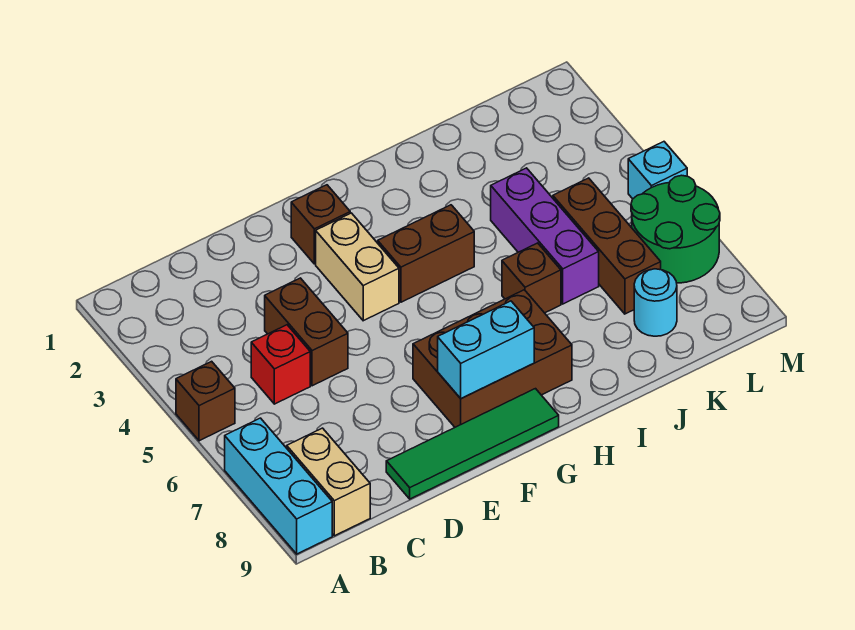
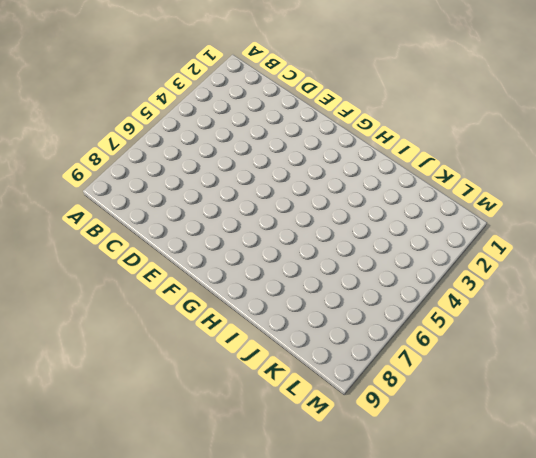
none -> brown brick A5 level 1
none -> cyan brick A7:A9 level 1
none -> tan brick B8:B9 level 1

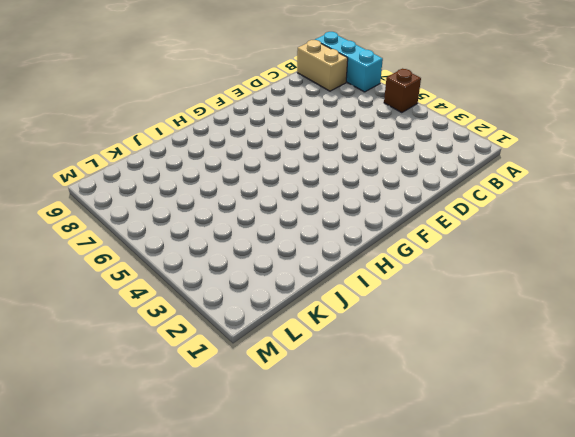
none -> red brick C5 level 1
none -> brown brick D4:D5 level 1
none -> green tile D9:G9 level 1

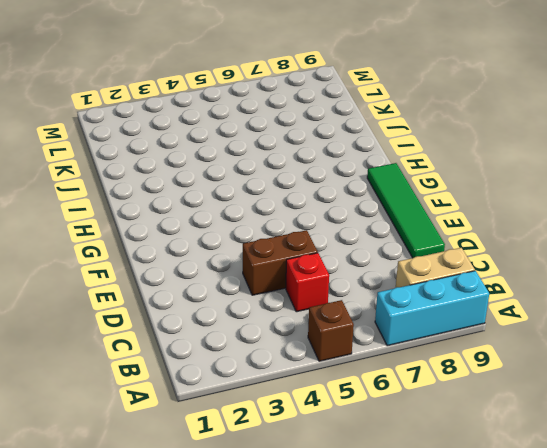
none -> brown brick F2 level 1
none -> tan brick F3:F4 level 1
none -> brown brick F7:H8 level 1

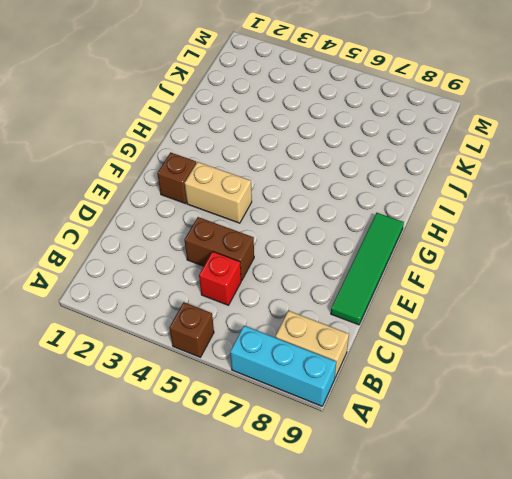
none -> brown brick F7:H8 level 1
none -> brown brick G4:H4 level 1
none -> brown brick I6 level 1

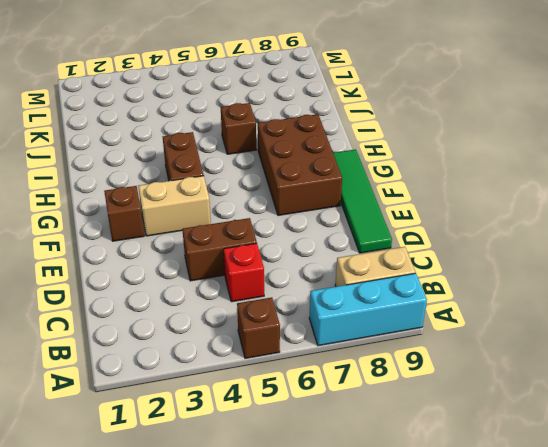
none -> purple brick J4:J6 level 1
none -> brown brick K5:K7 level 1
none -> cyan round brick K8 level 1

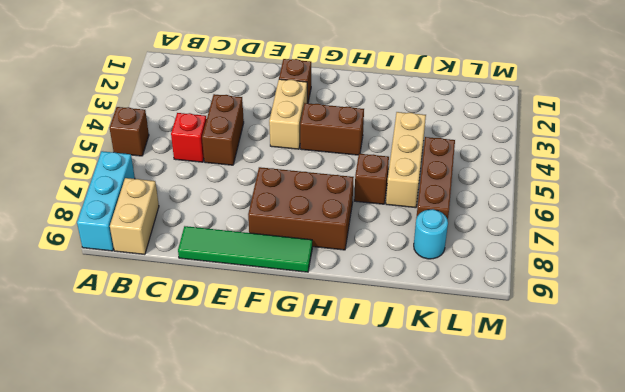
tan brick J4:J6 level 1 -> purple brick J4:J6 level 1
none -> green round brick L6:M7 level 1
none -> cyan brick M5 level 1
none -> cyan brick F8:G8 level 2

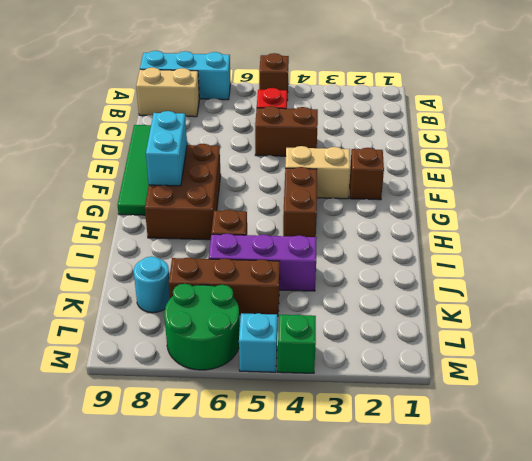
green brick M4 level 1 -> none

